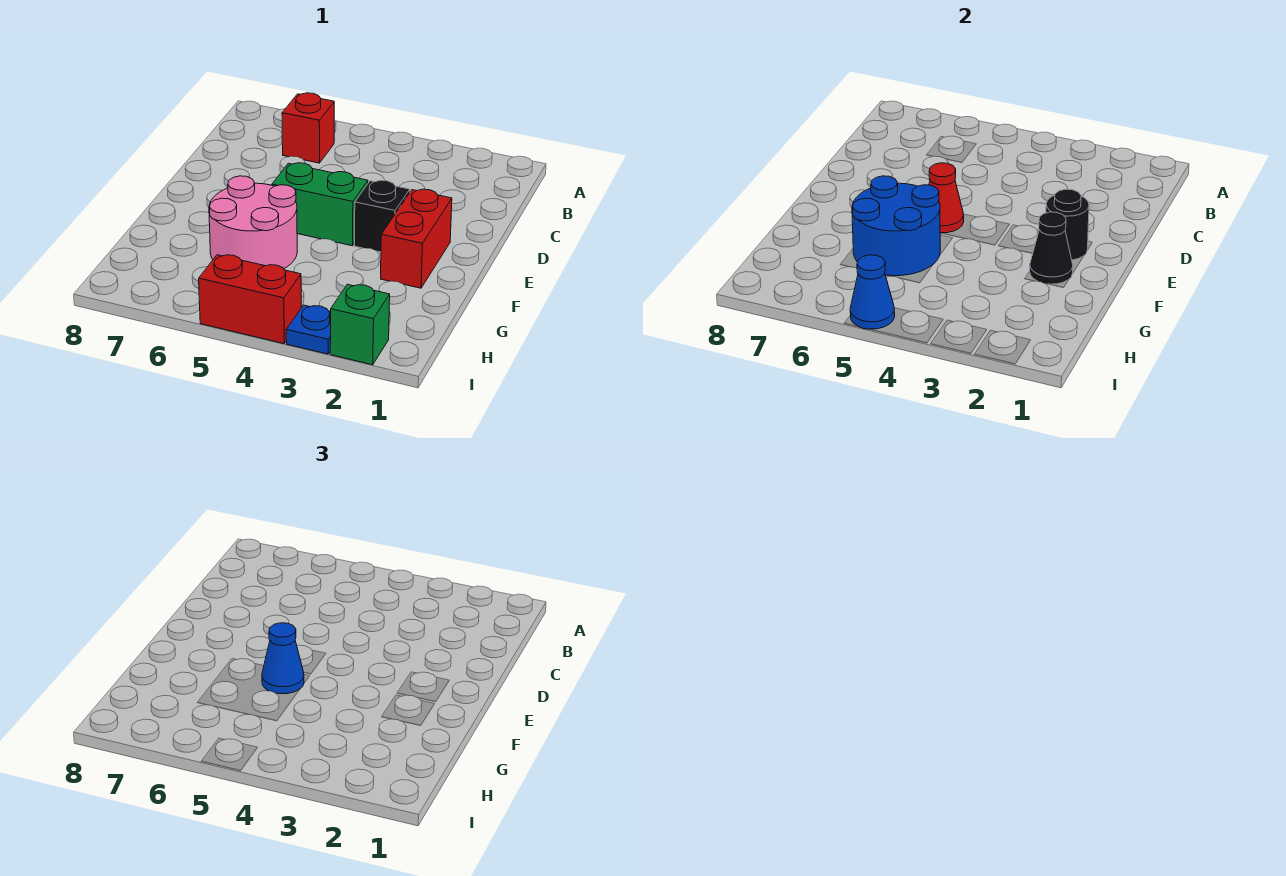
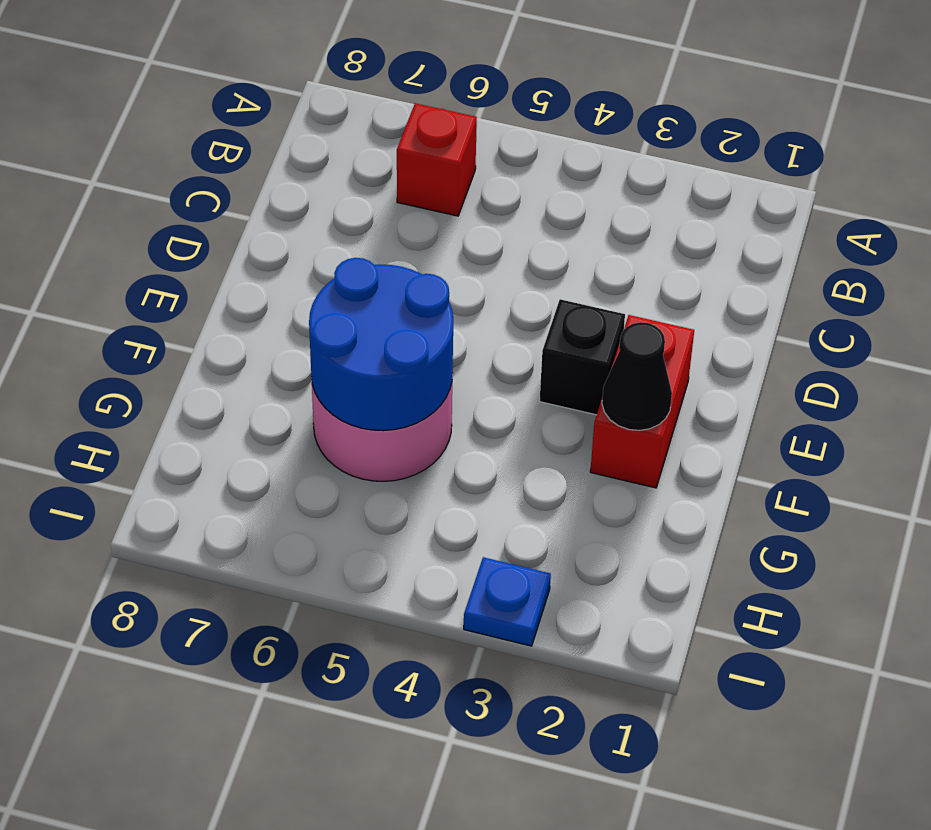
none -> green brick E4:E5 level 1
none -> green brick I2 level 1
none -> red brick I4:I5 level 1

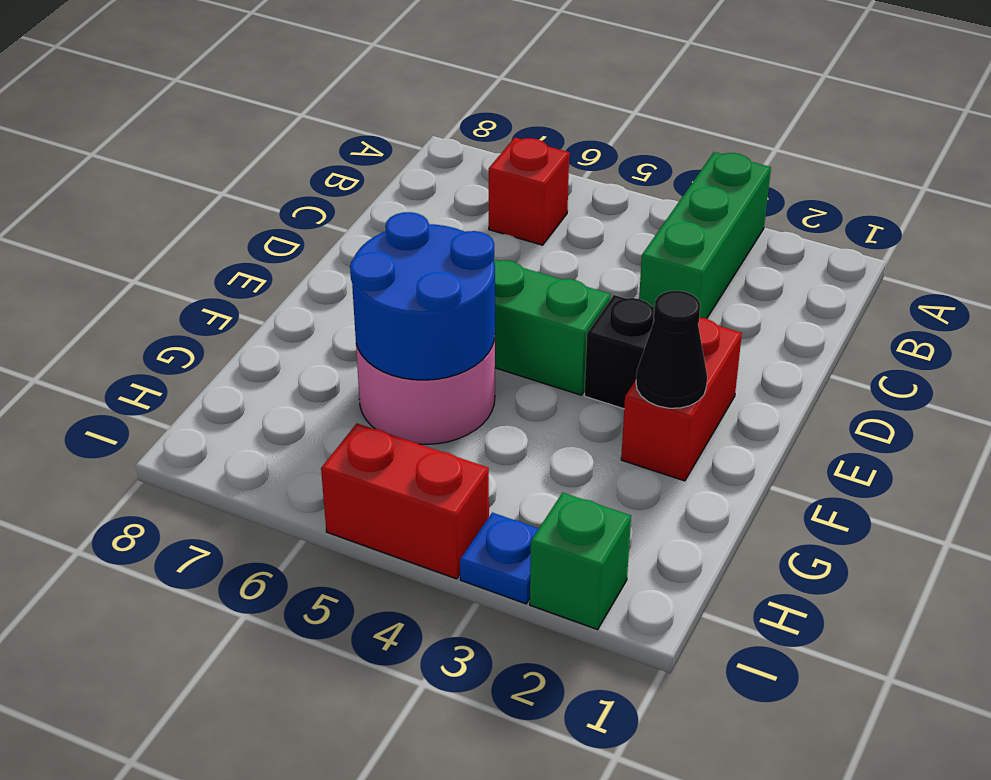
green brick A3:C3 level 1 -> none
none -> black round brick E2 level 2
none -> red cone E5 level 2
none -> blue cone I5 level 2

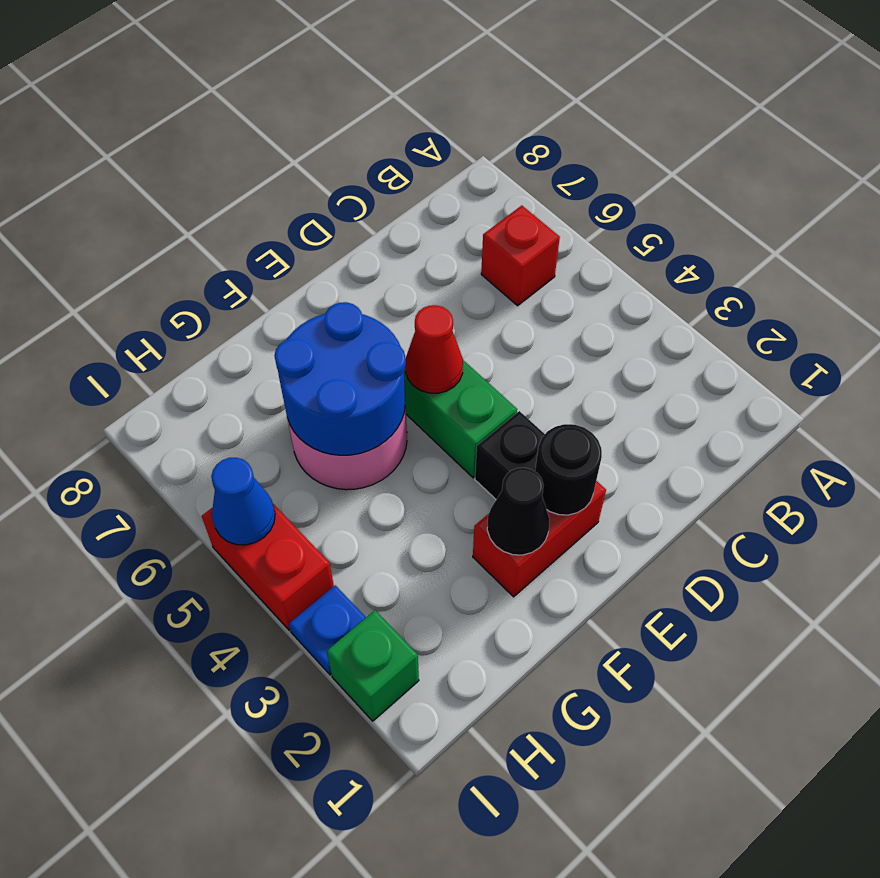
none -> blue cone F5 level 3

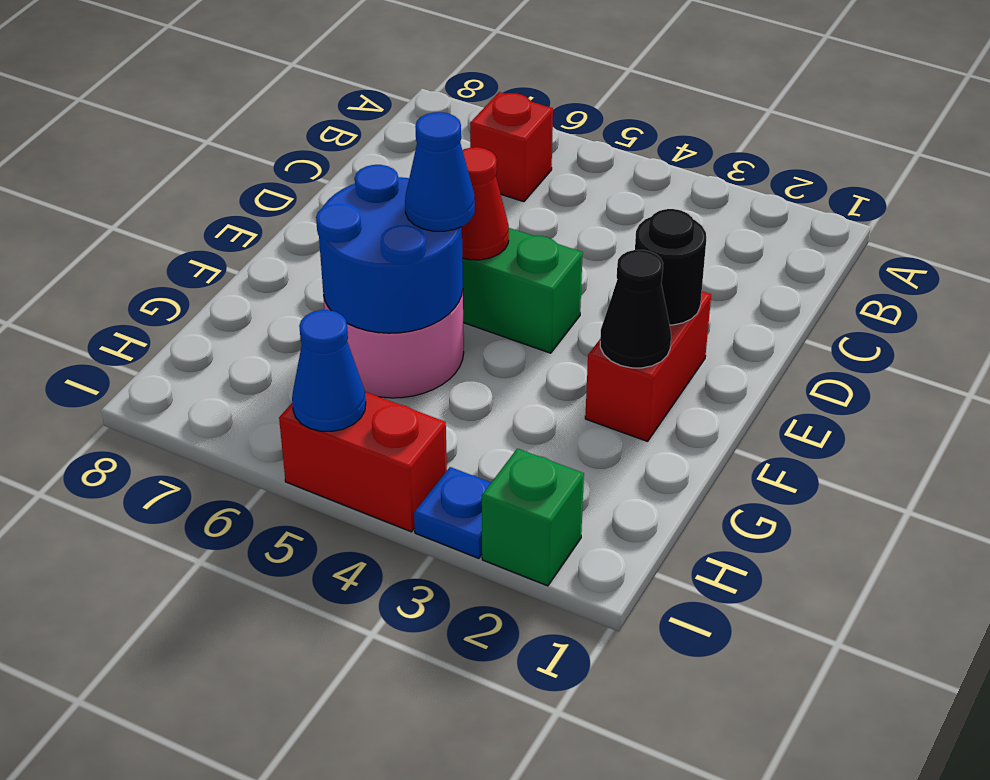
none -> black brick E3 level 1

